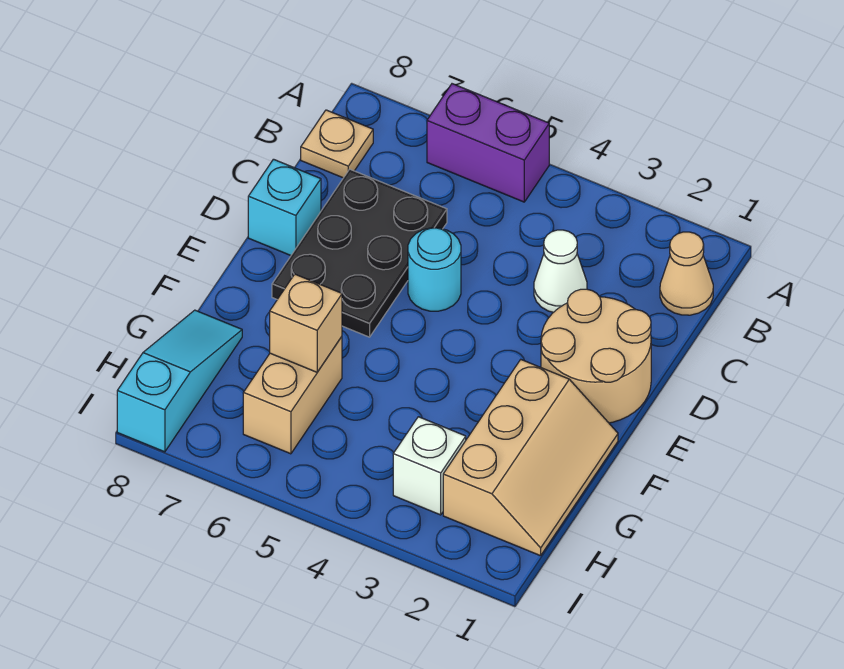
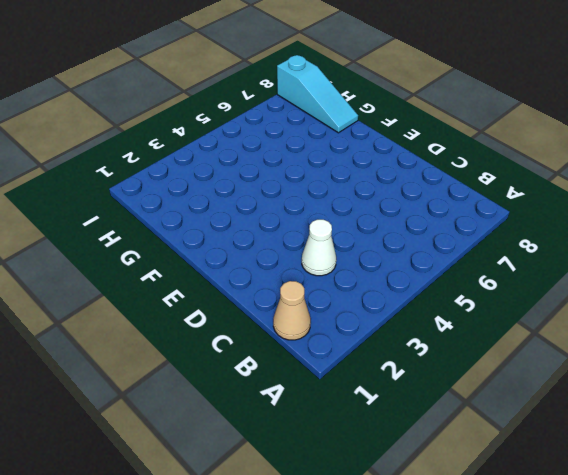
none -> purple brick A5:A6 level 1
none -> tan plate B8 level 1
none -> black plate C6:E7 level 1

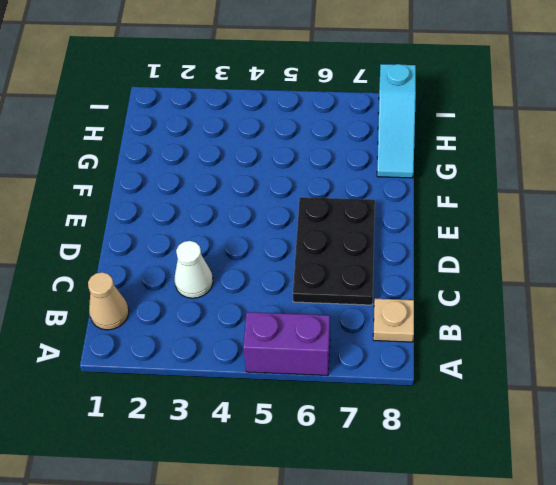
none -> tan round brick D1:E2 level 1
none -> cyan round brick D5 level 1
none -> cyan brick D8 level 1

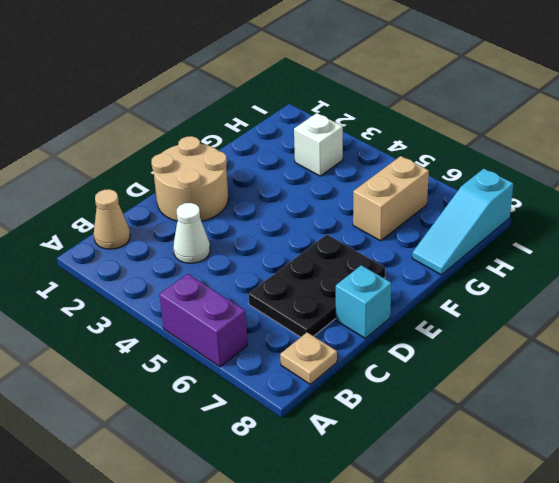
none -> cyan round brick D5 level 1
none -> tan slope F1:H2 level 1 top 2
none -> tan brick G6 level 2

